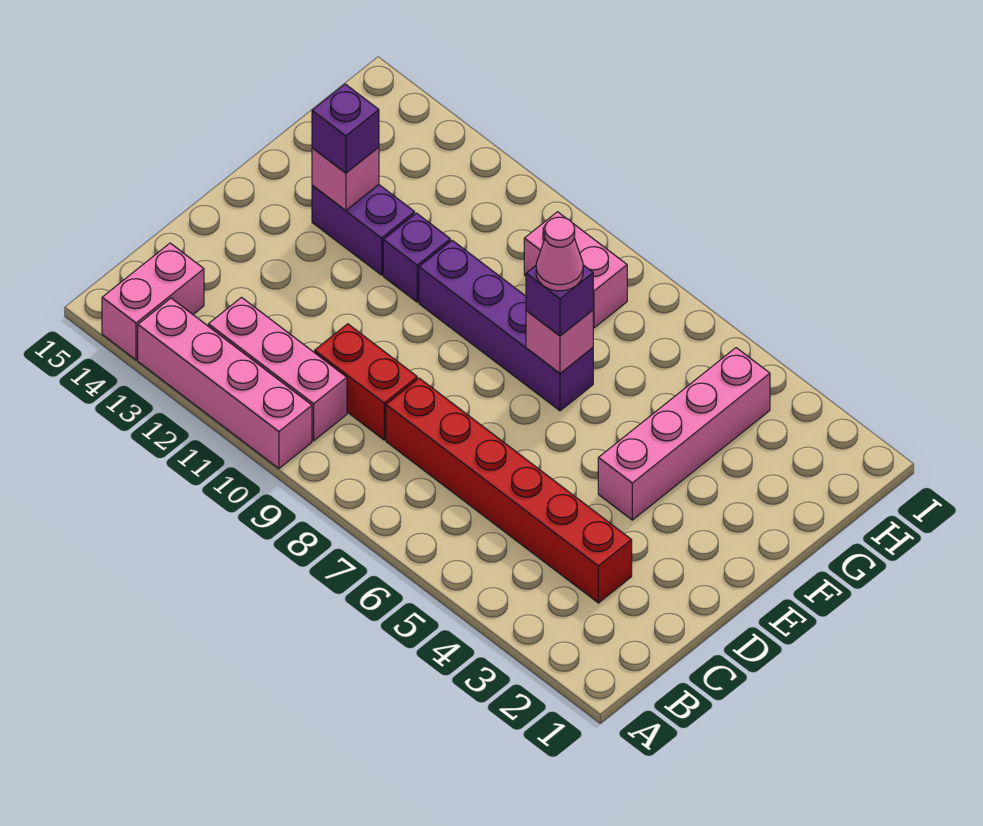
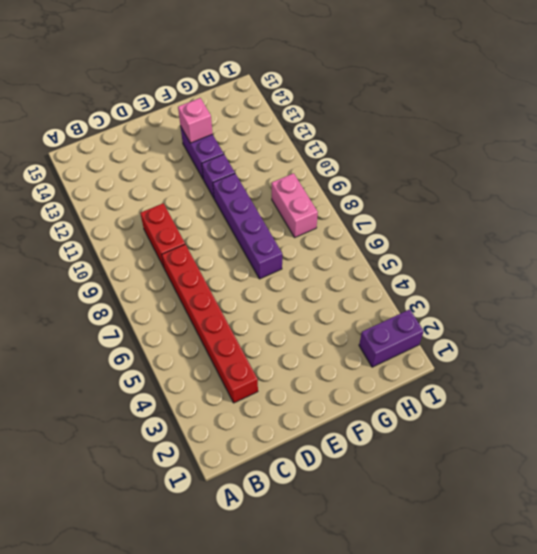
purple brick H2:I2 level 1 -> none
none -> pink brick A10:A13 level 1
none -> pink brick A14:B14 level 1
none -> pink brick B10:B12 level 1

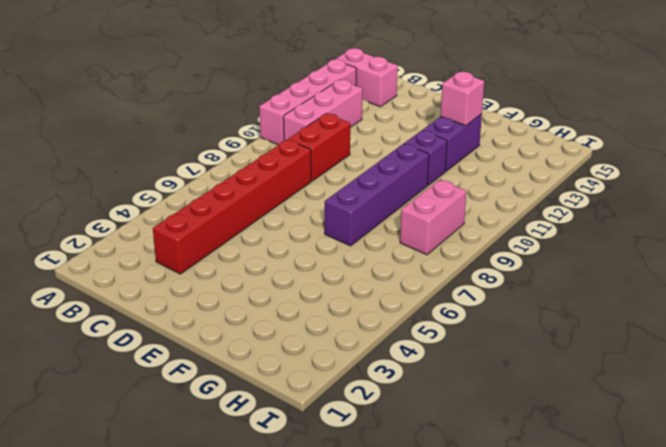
none -> pink brick E4:H4 level 1
none -> pink brick F7 level 2
none -> purple brick F7 level 3

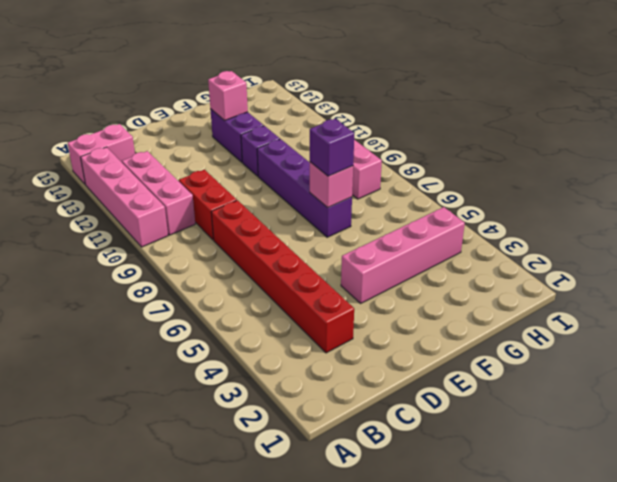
none -> purple brick F13 level 3
none -> pink cone F7 level 4

